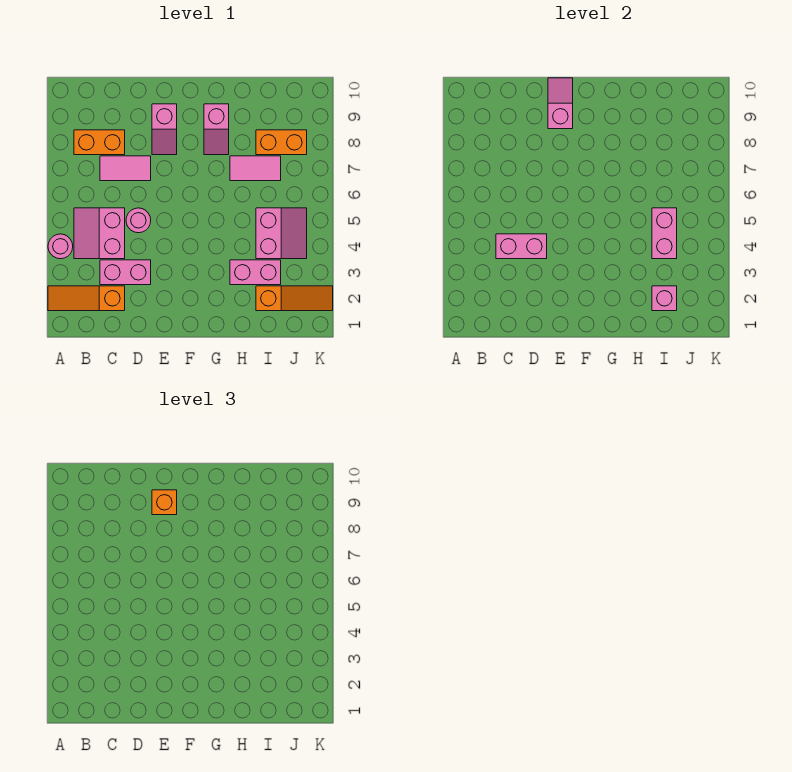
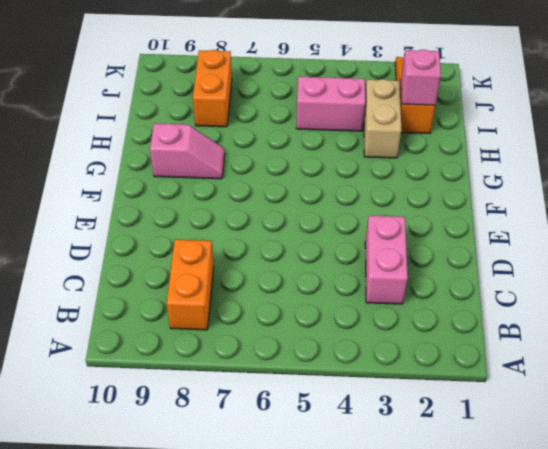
tan brick H3:I3 level 1 -> pink brick H3:I3 level 1
none -> orange slope A2:C2 level 1 top C
none -> pink round brick A4 level 1
none -> pink slope B4:C5 level 1 top C

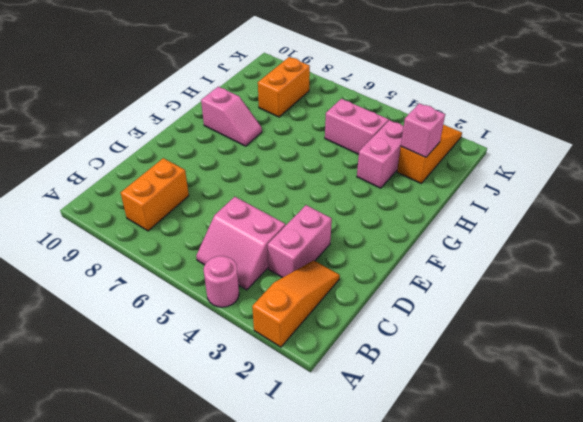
orange slope A2:C2 level 1 top A -> orange slope A2:C2 level 1 top C
none -> pink tile C7:D7 level 1
none -> pink round brick D5 level 1
none -> pink slope E8:E9 level 1 top 9

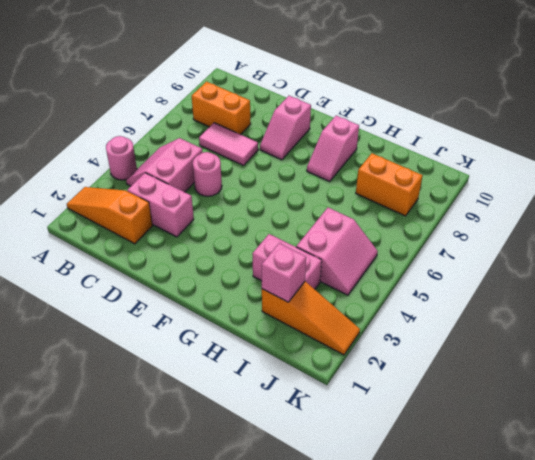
none -> pink tile H7:I7 level 1
none -> pink brick C4:D4 level 2
none -> pink slope E9:E10 level 2 top 9

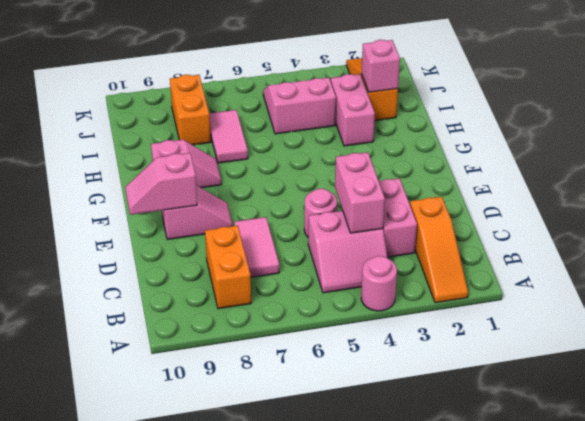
none -> pink brick I4:I5 level 2
none -> orange brick E9 level 3

